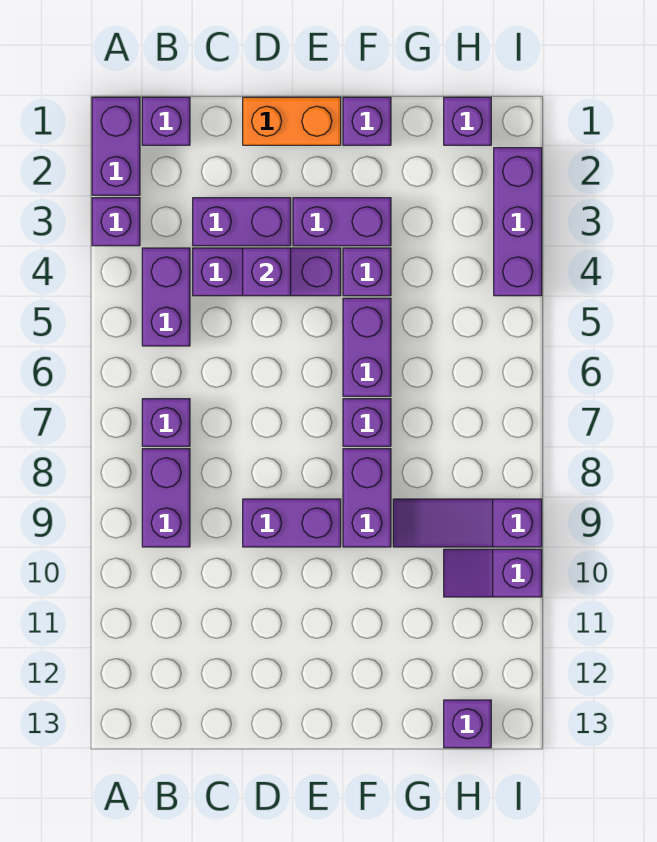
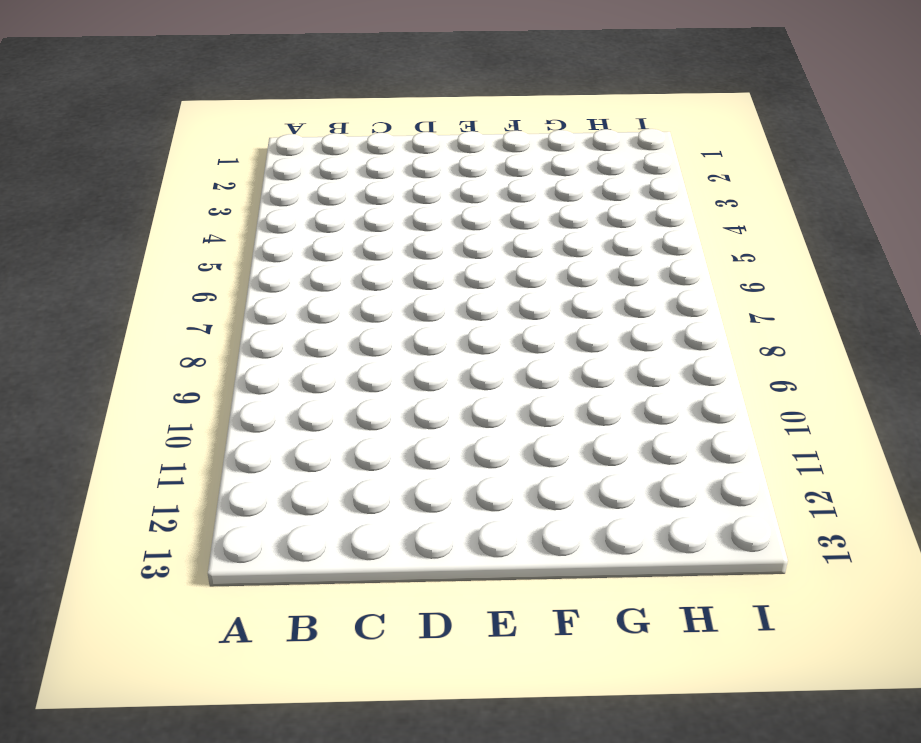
none -> purple brick A1:A2 level 1
none -> purple brick A3 level 1
none -> purple brick B1 level 1

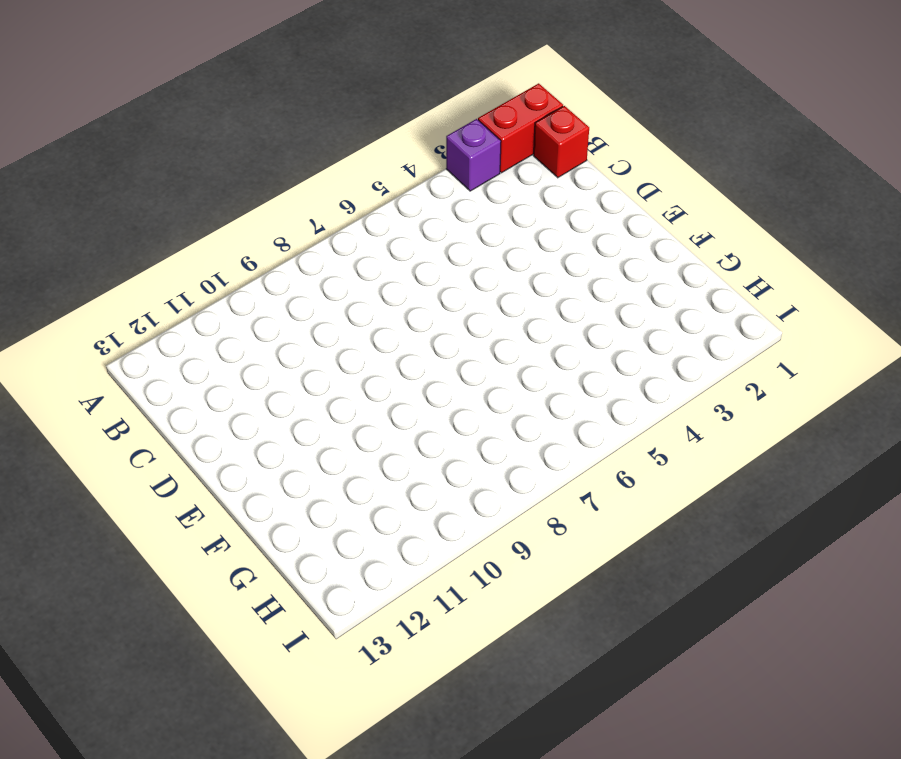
red brick A1:A2 level 1 -> purple brick A1:A2 level 1
red brick B1 level 1 -> purple brick B1 level 1
none -> purple brick B4:B5 level 1
none -> purple brick B7 level 1
none -> purple brick B8:B9 level 1

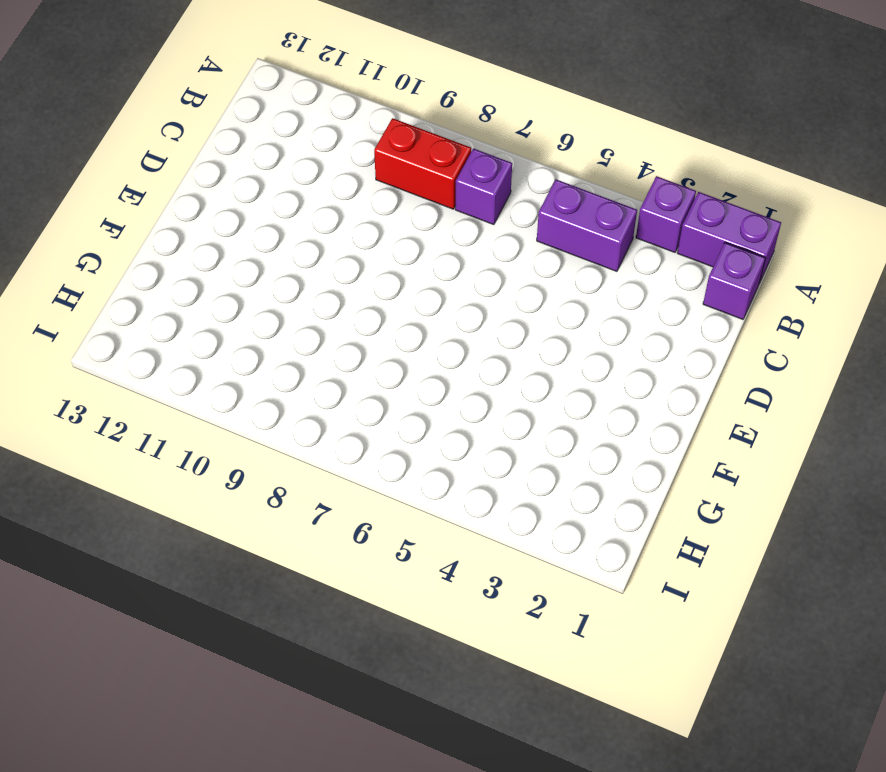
red brick B8:B9 level 1 -> purple brick B8:B9 level 1
none -> purple brick C3:D3 level 1
none -> purple brick C4:E4 level 1
none -> orange brick D1:E1 level 1

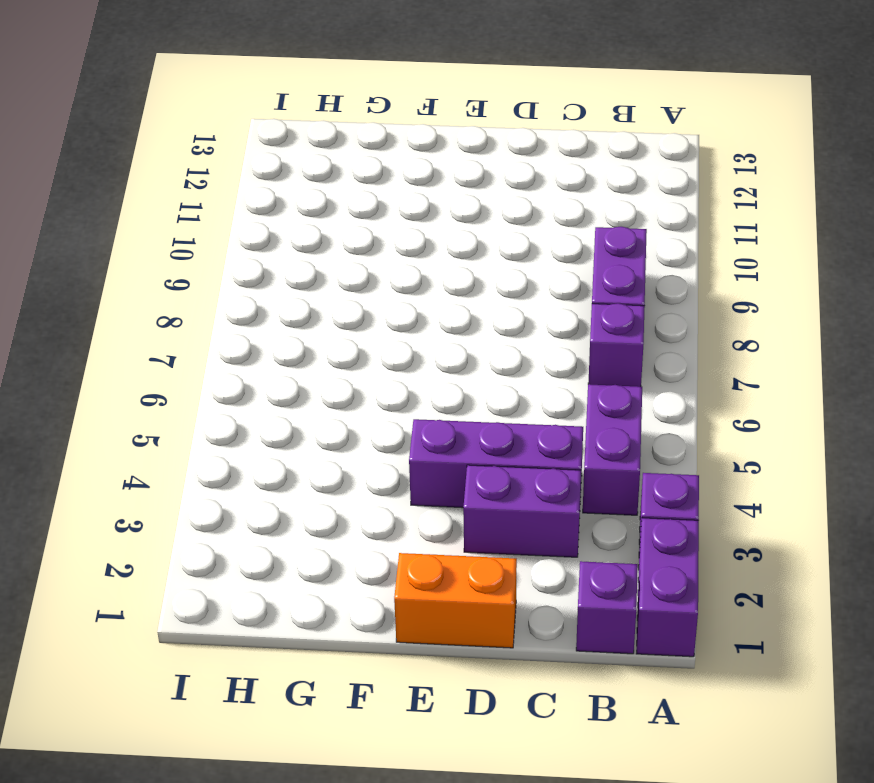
none -> purple brick D9:E9 level 1
none -> purple brick E3:F3 level 1
none -> purple brick F1 level 1

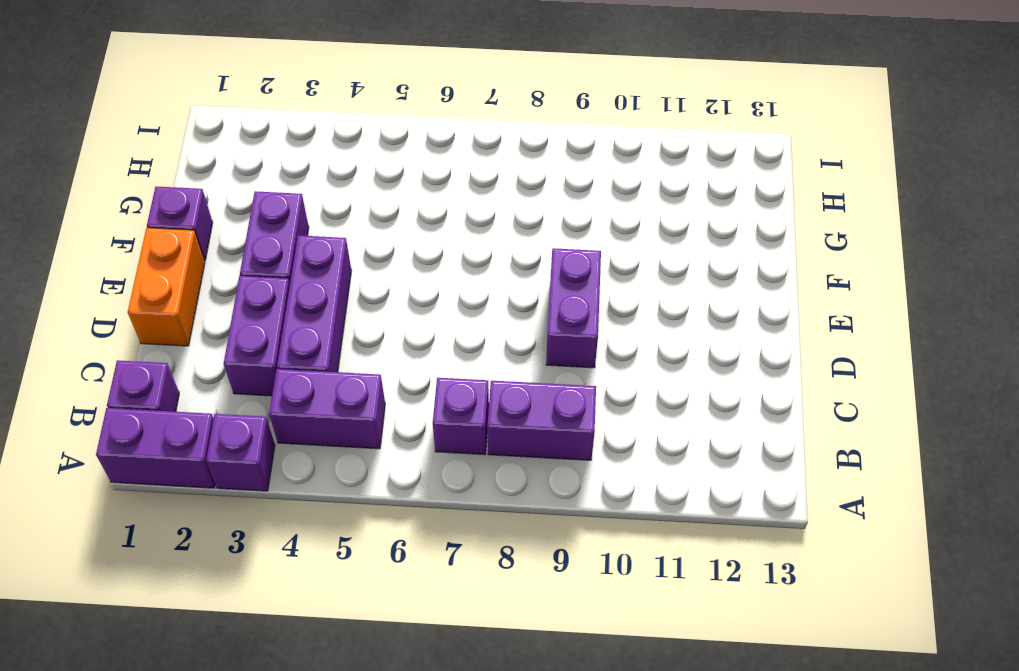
none -> purple brick F4 level 1
none -> purple brick F5:F6 level 1
none -> purple brick F7 level 1

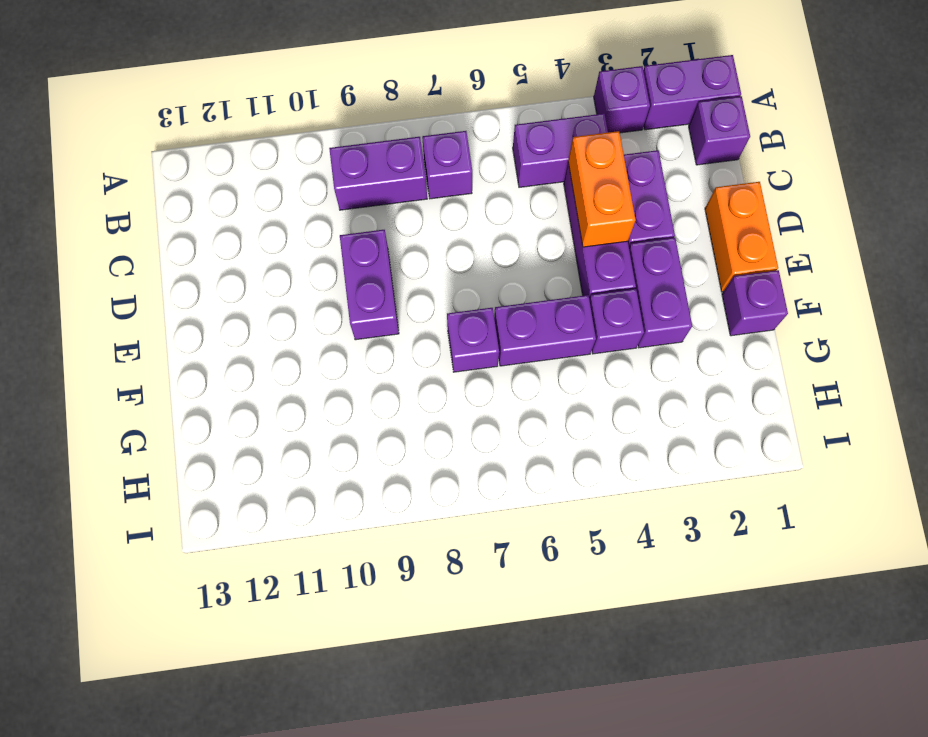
orange brick C4:D4 level 2 -> purple brick D4 level 2
none -> purple brick F8:F9 level 1
none -> purple slope G9:I9 level 1 top I
none -> purple brick H1 level 1

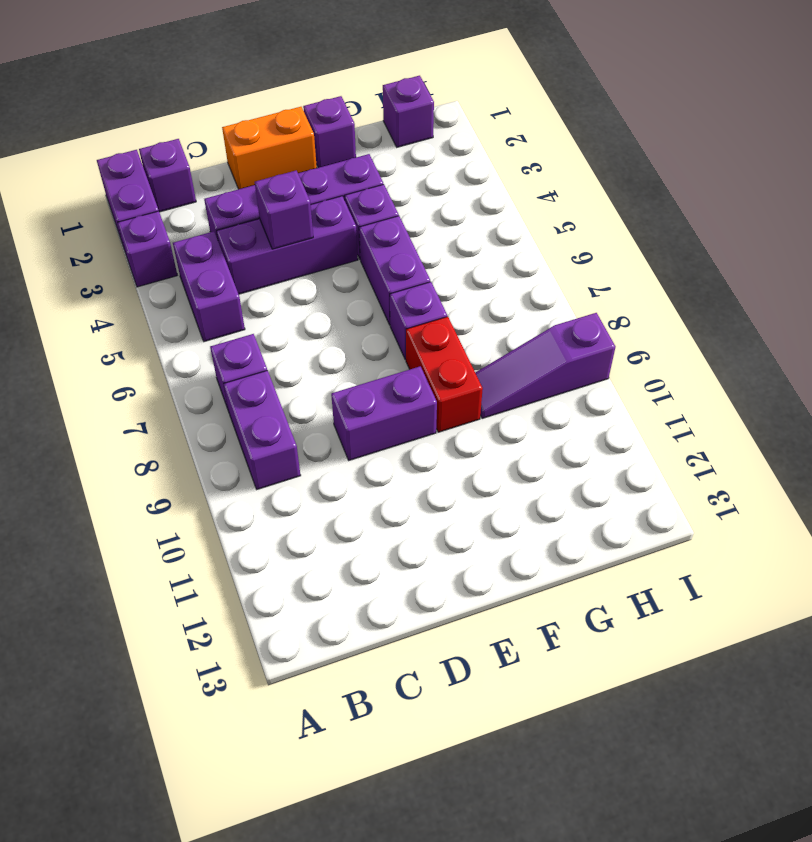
red brick F8:F9 level 1 -> purple brick F8:F9 level 1
none -> purple slope H10:I10 level 1 top I
none -> purple brick H13 level 1
none -> purple brick I2:I4 level 1

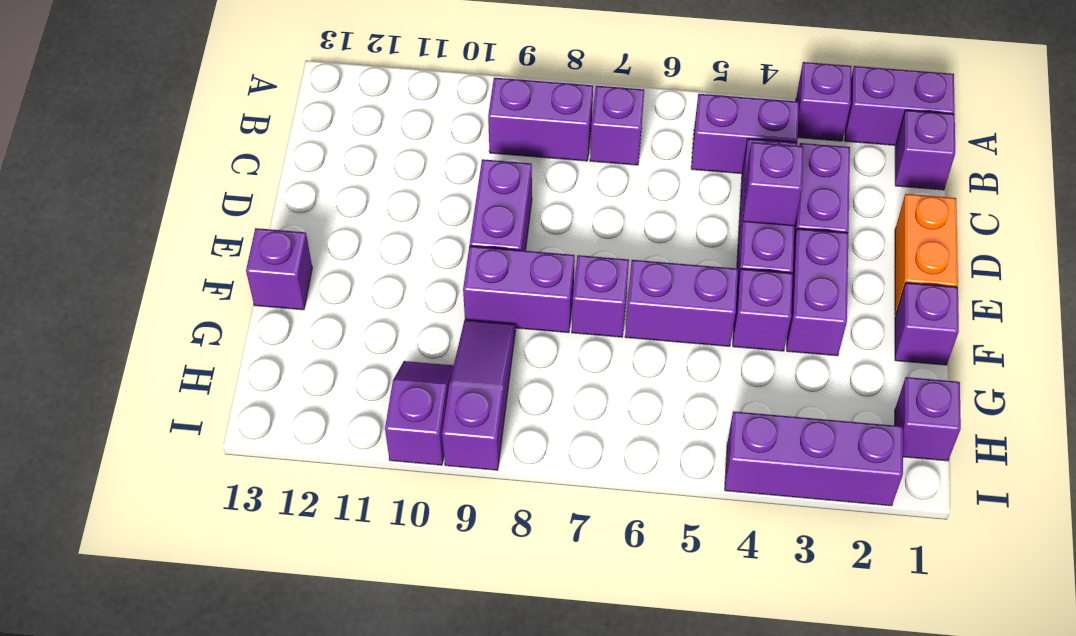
purple brick F13 level 1 -> purple brick H13 level 1

